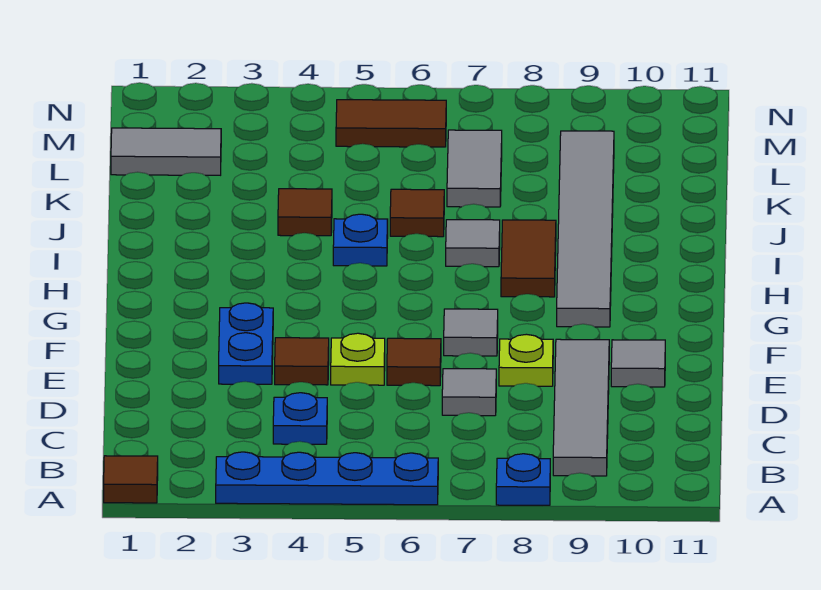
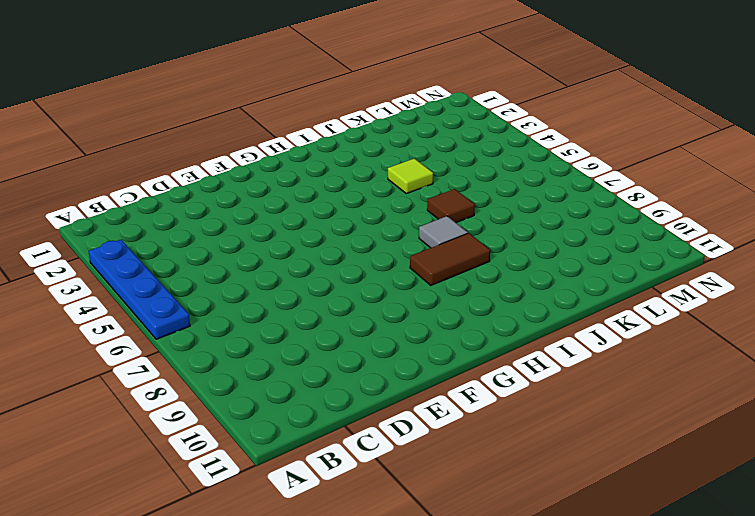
lime tile J4 level 1 -> brown tile J4 level 1
none -> brown tile A1 level 1
none -> blue plate A8 level 1
none -> grey tile B9:E9 level 1

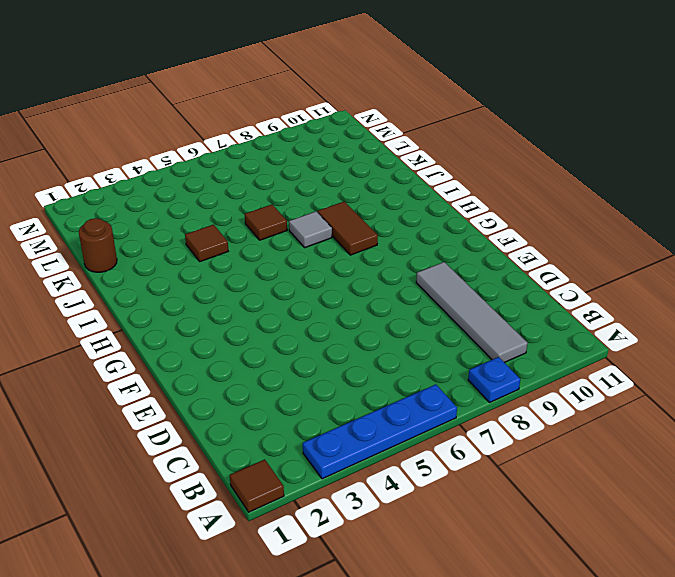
brown round brick K1 level 1 -> none
none -> blue plate C4 level 1
none -> grey tile D7 level 1
none -> blue plate E3:F3 level 1

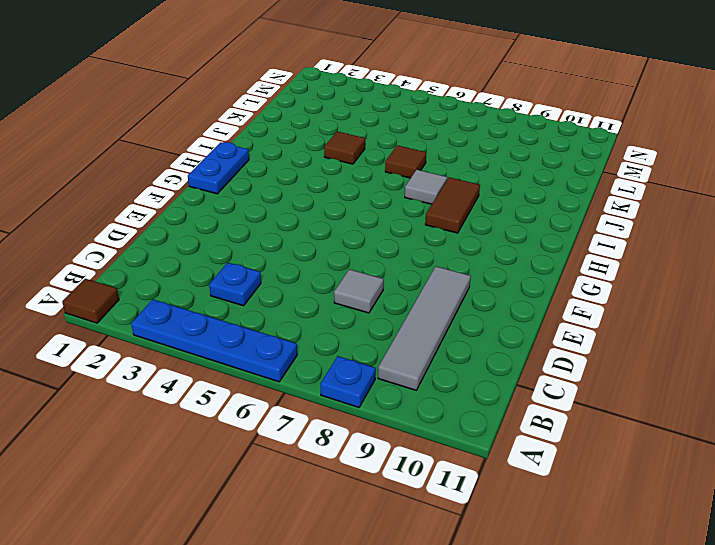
blue plate G1:H1 level 1 -> blue plate E3:F3 level 1
none -> brown tile E4 level 1
none -> lime plate E5 level 1
none -> brown tile E6 level 1

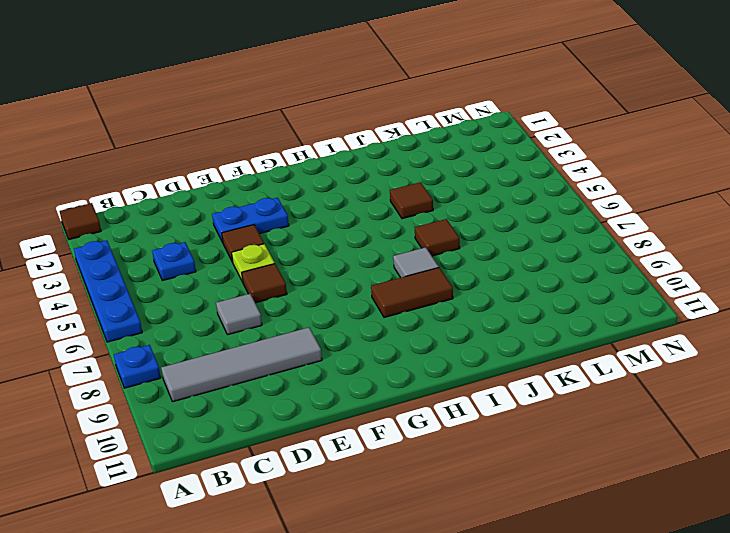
none -> lime plate E8 level 1
none -> grey tile E10 level 1
none -> grey tile F7 level 1

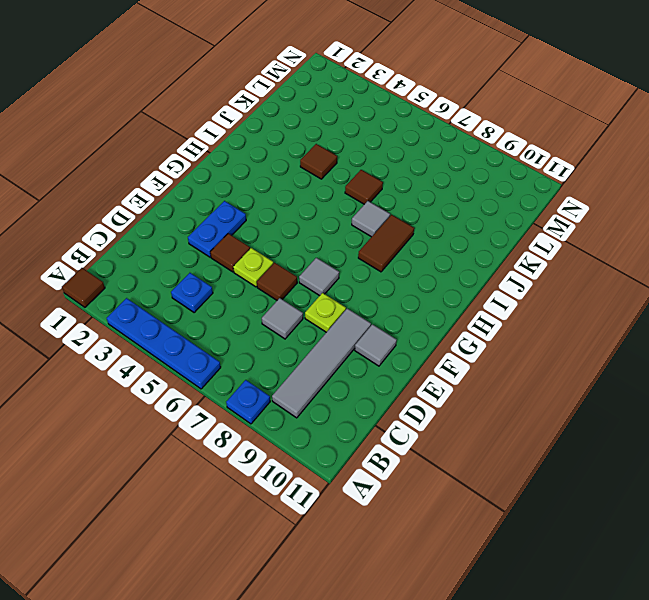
none -> grey tile G9:L9 level 1
none -> blue plate I5 level 1
none -> grey tile K7:L7 level 1

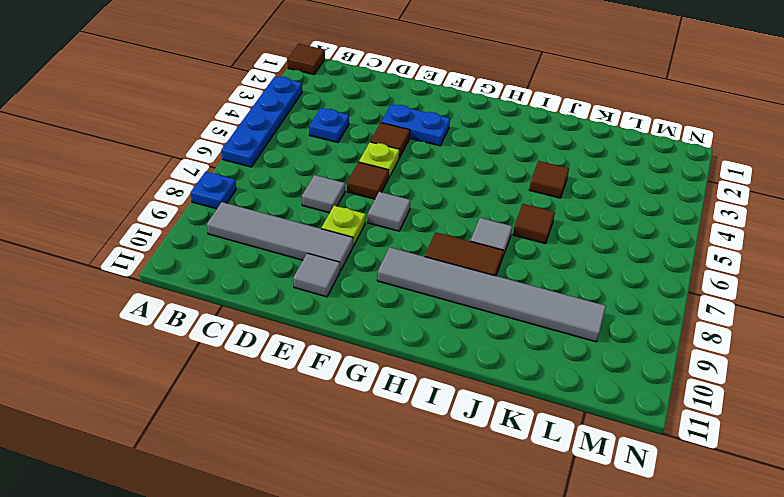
none -> blue plate I5 level 1
none -> grey tile K7:L7 level 1
none -> grey tile L1:L2 level 1

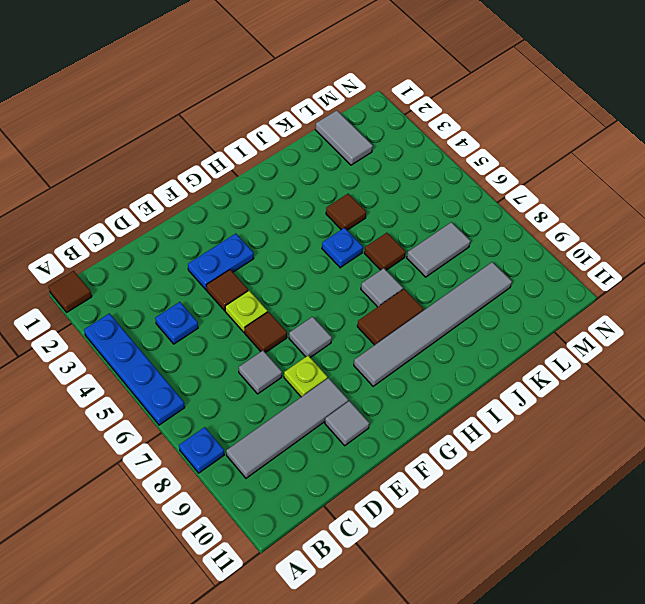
none -> brown tile M5:M6 level 1

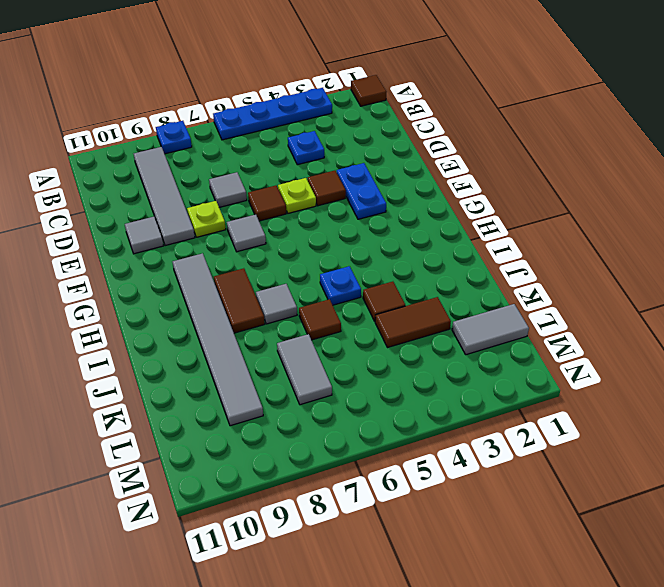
brown tile K3:K4 level 1 -> brown tile M5:M6 level 1

